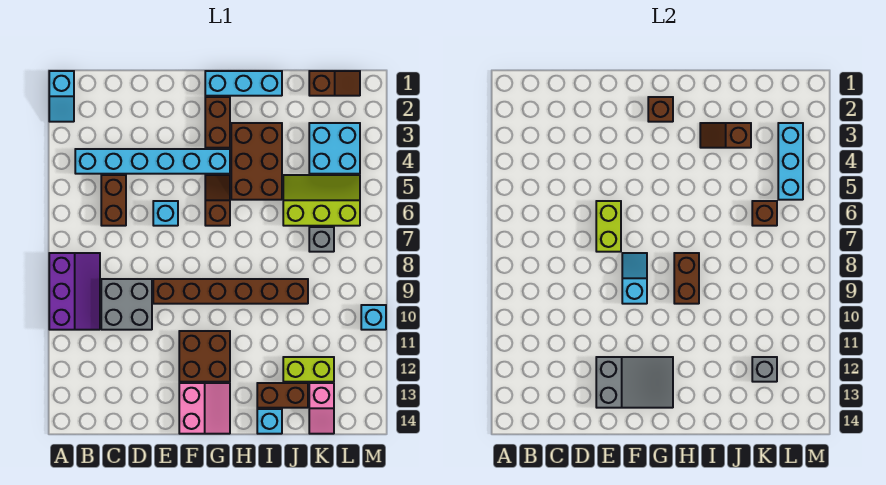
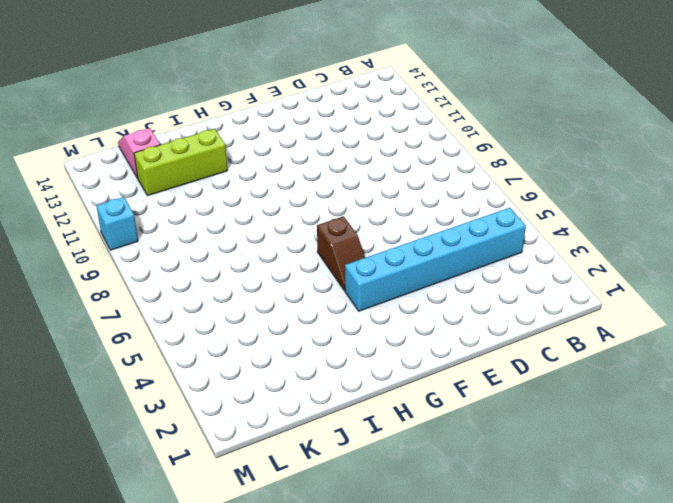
lime brick I12:K12 level 1 -> lime brick J12:K12 level 1
none -> cyan slope A1:A2 level 1 top 1
none -> purple slope A8:B10 level 1 top A
none -> brown brick C5:C6 level 1
none -> grey brick C9:D10 level 1

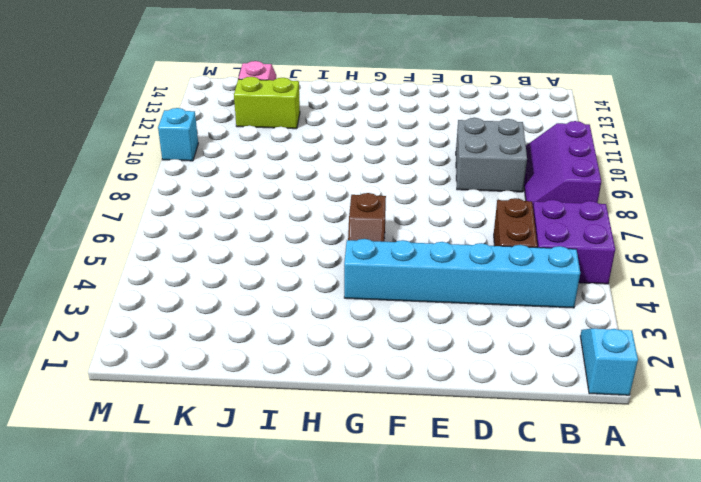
purple brick A5:B6 level 1 -> none
none -> cyan brick E6 level 1
none -> brown brick E9:J9 level 1
none -> brown brick F11:G12 level 1
none -> pink slope F13:G14 level 1 top F

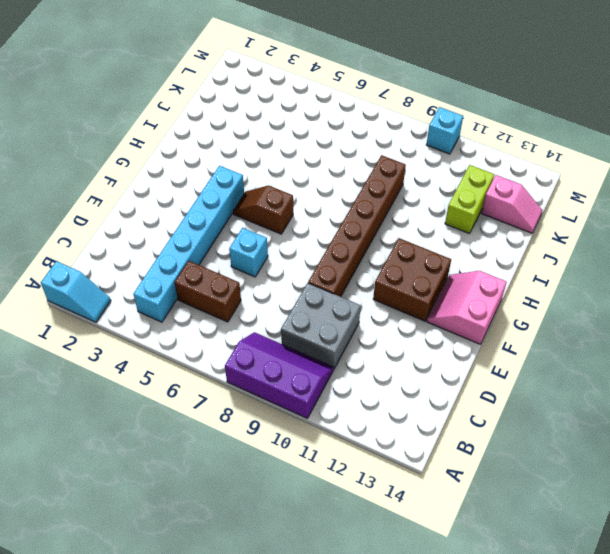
pink slope F13:G14 level 1 top 14 -> pink slope F13:G14 level 1 top F
none -> cyan brick G1:I1 level 1
none -> brown brick G2:G3 level 1
none -> brown brick H3:I5 level 1
none -> brown brick I13:J13 level 1

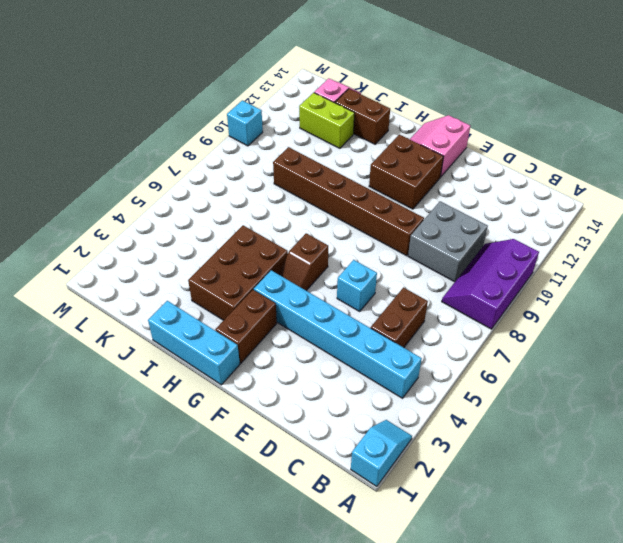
none -> cyan brick I14 level 1
none -> lime slope J5:L6 level 1 top 6
none -> brown slope K1:L1 level 1 top K
none -> cyan brick K3:L4 level 1

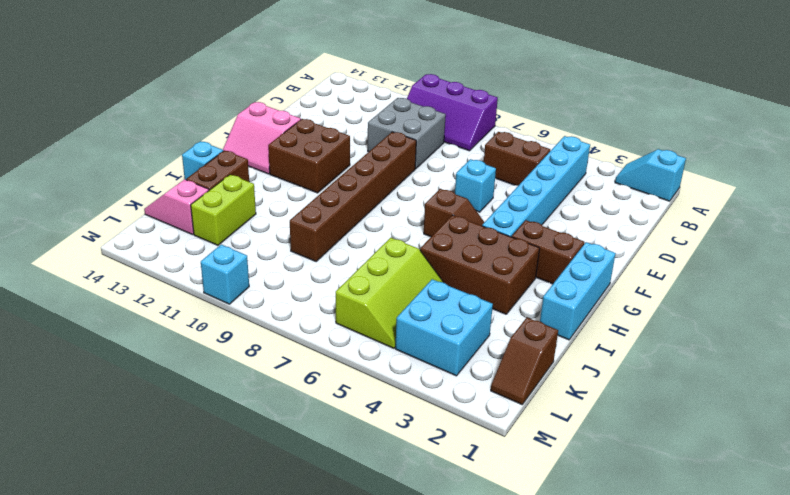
none -> grey brick K7 level 1
none -> lime brick E6:E7 level 2
none -> grey slope E12:G13 level 2 top E
none -> cyan slope F8:F9 level 2 top 9

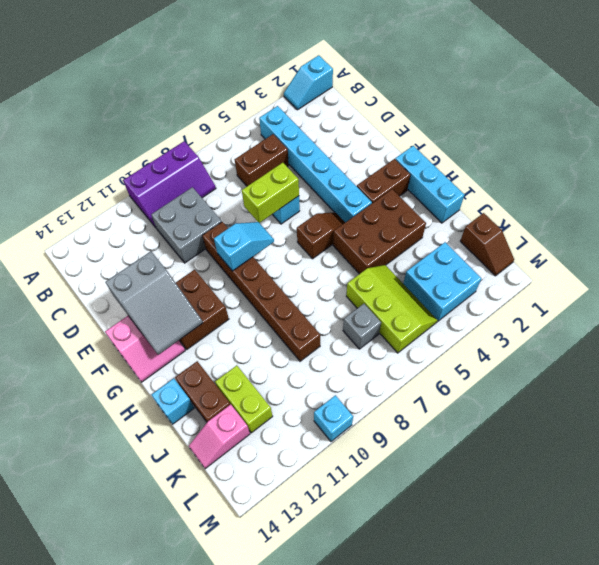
none -> brown brick G2 level 2
none -> brown brick H8:H9 level 2
none -> brown slope I3:J3 level 2 top J
none -> brown brick K6 level 2

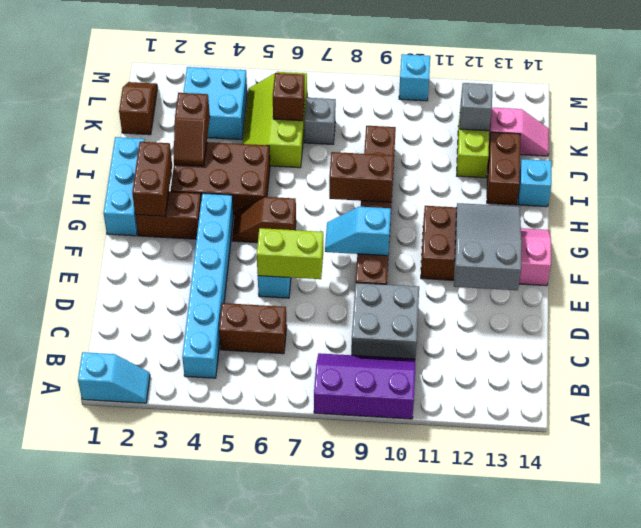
brown brick G2:H2 level 2 -> brown brick G2 level 2
none -> cyan brick L3:L5 level 2

